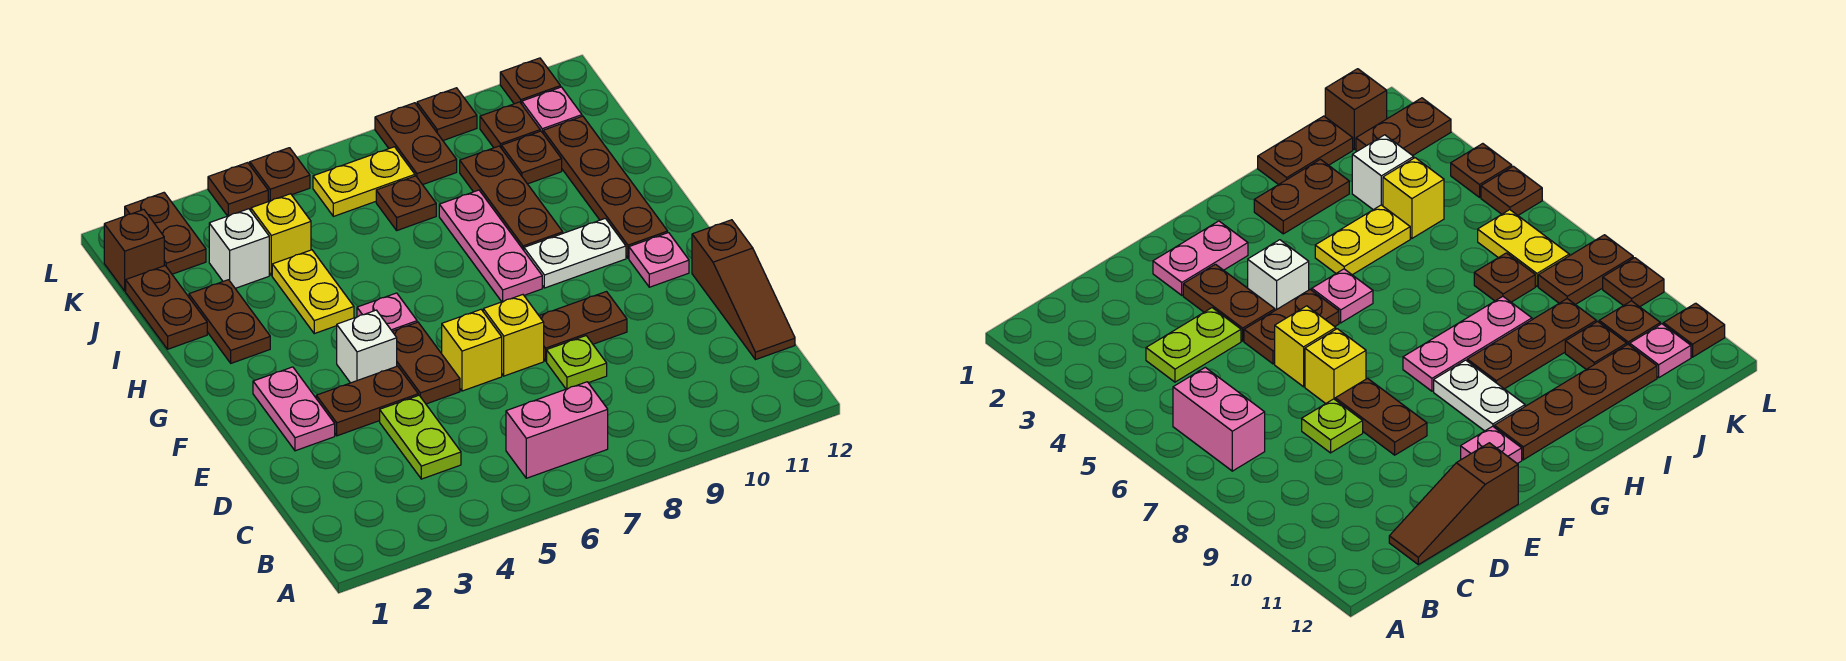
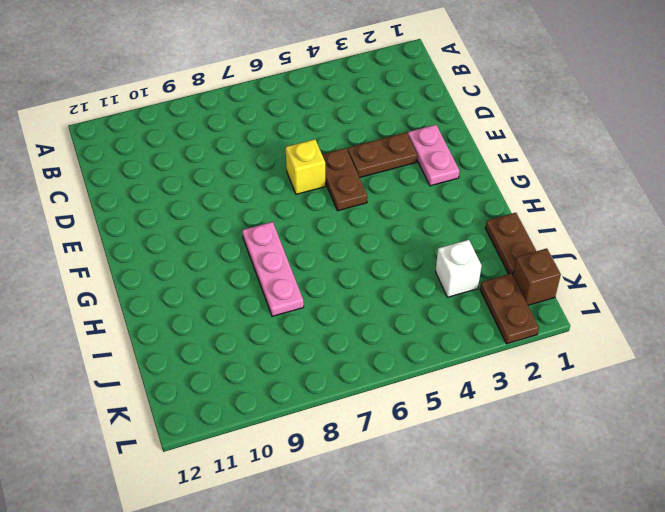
none -> pink brick B6:B7 level 1
none -> lime plate C4:D4 level 1
none -> brown slope C12:E12 level 1 top E
none -> lime plate D8 level 1

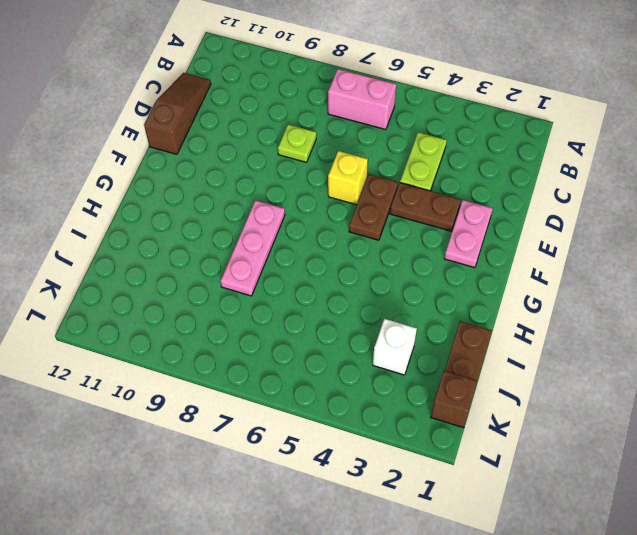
none -> yellow brick E7 level 1
none -> brown plate E8:E9 level 1
none -> white brick F4 level 1
none -> pink plate F11 level 1

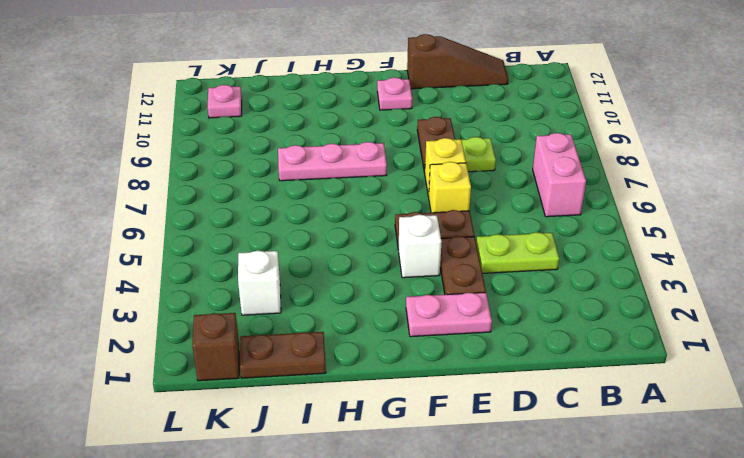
none -> pink plate G5 level 1
none -> white plate G9:G10 level 1
none -> brown plate G11:J11 level 1
none -> brown plate H2:I2 level 1

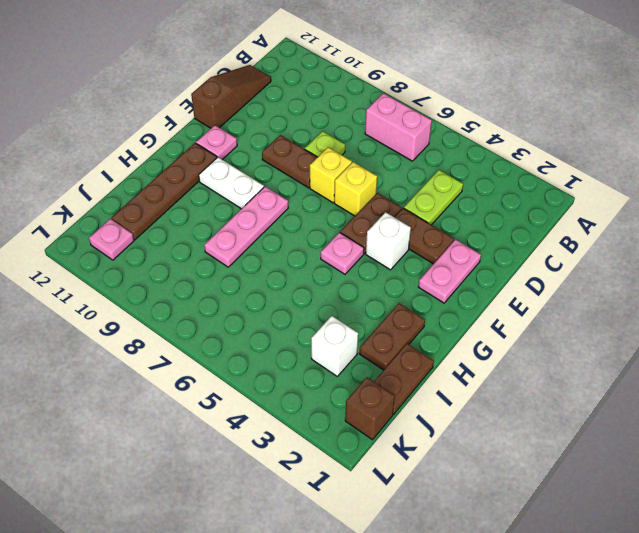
none -> yellow plate H4:I4 level 1
none -> brown plate H9:J9 level 1
none -> yellow brick J4 level 1
none -> brown plate J7 level 1

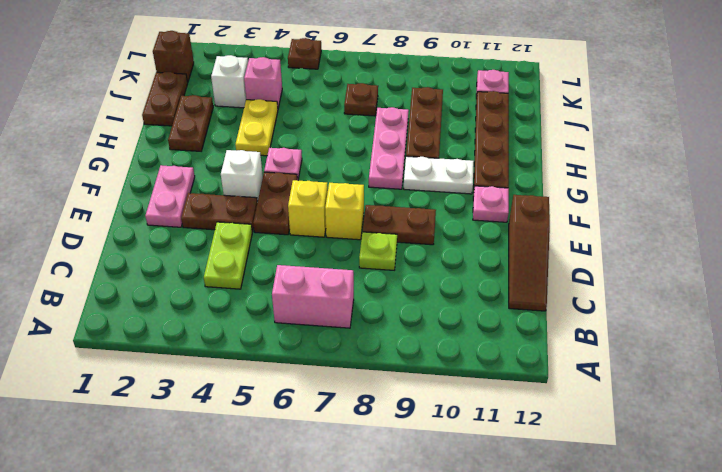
pink brick J4 level 1 -> yellow brick J4 level 1
none -> brown plate J10 level 1
none -> brown plate K2:L2 level 1
none -> yellow plate K6:K7 level 1
none -> brown plate K8:L8 level 1

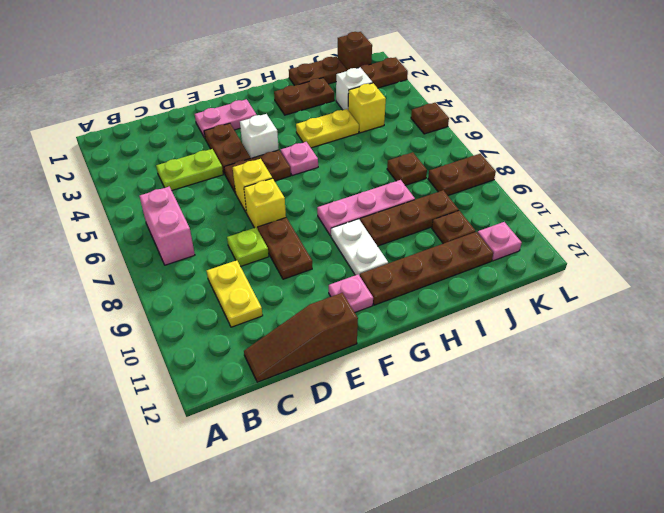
yellow plate C9:C10 level 1 -> yellow plate K6:K7 level 1
none -> brown plate K10 level 1
none -> brown plate L4 level 1
none -> brown plate L9 level 1
none -> brown plate L11 level 1

